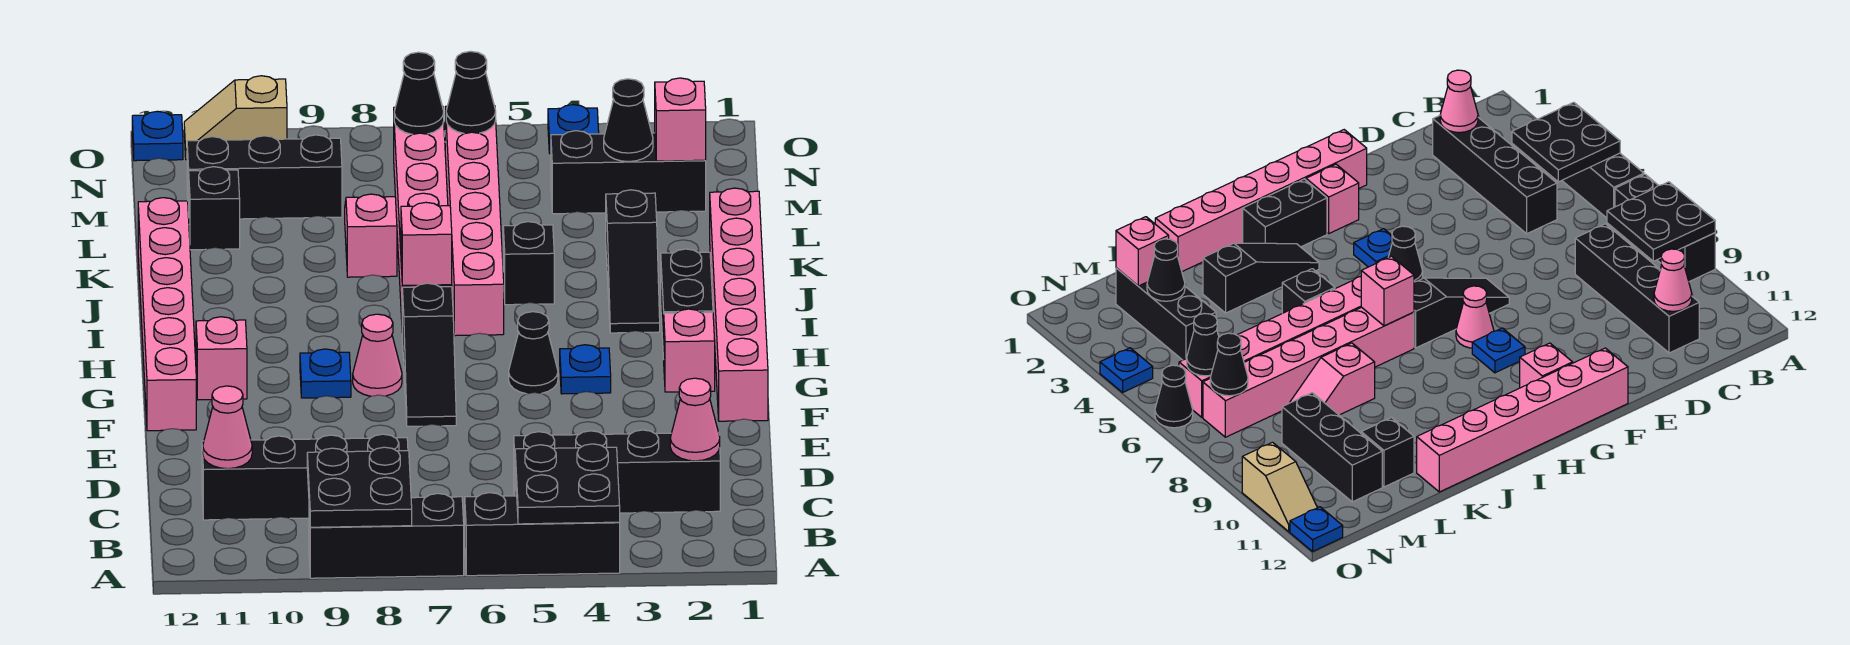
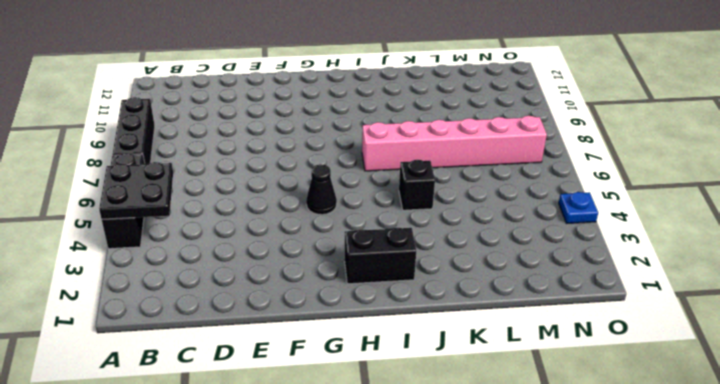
none -> black brick C2:C5 level 1
none -> black brick C8:C11 level 1
none -> pink brick F1:K1 level 1
none -> black slope F7:H7 level 1 top H

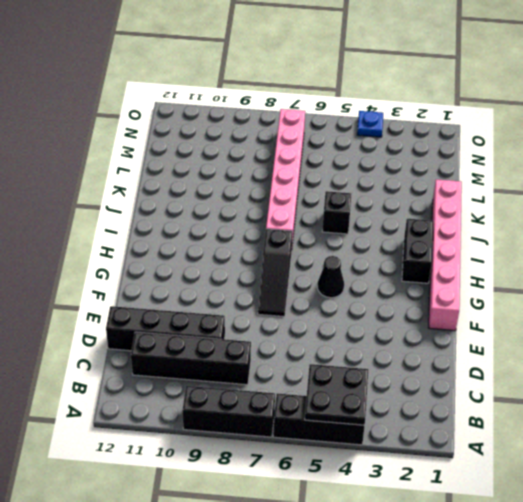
black brick D9:D12 level 1 -> black brick C2:C5 level 1
none -> pink brick F12:K12 level 1
none -> pink brick G2 level 1
none -> blue plate G4 level 1
none -> pink cone G8 level 1

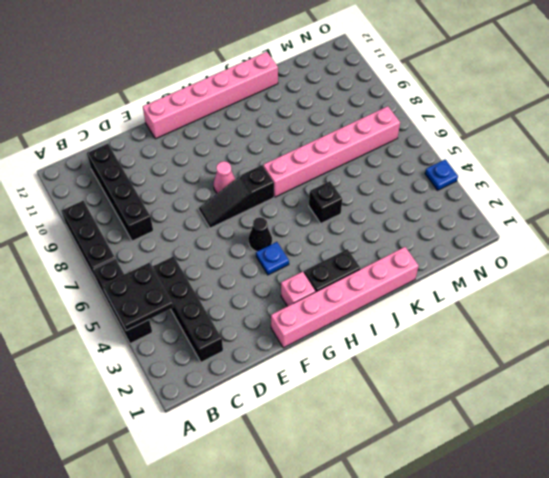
none -> blue plate G9 level 1
none -> pink brick G11 level 1
none -> black slope I3:K3 level 1 top K
none -> pink brick I6:N6 level 1

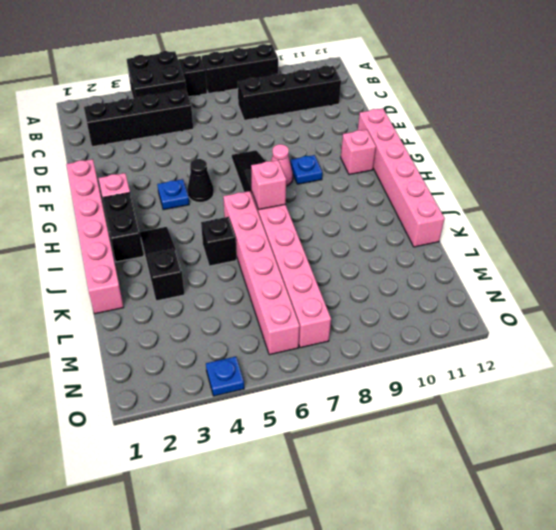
none -> pink slope K8:L8 level 1 top K
none -> black brick L11 level 1
none -> black brick M2:M4 level 1
none -> black brick M9:M11 level 1

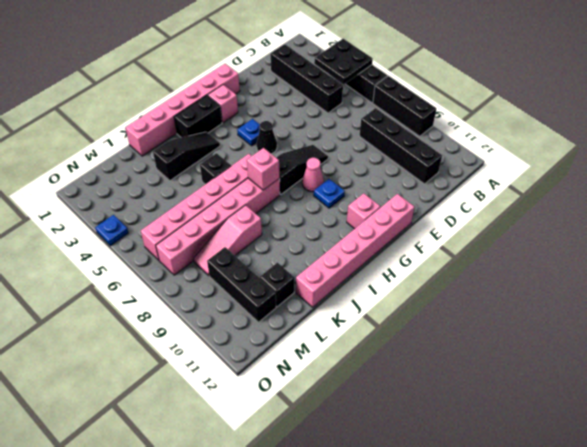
pink slope K8:M8 level 1 top K -> pink slope K8:L8 level 1 top K
none -> black brick M2:M4 level 1
none -> black cone O6 level 1
none -> tan slope O10:O11 level 1 top 10
none -> blue plate O12 level 1

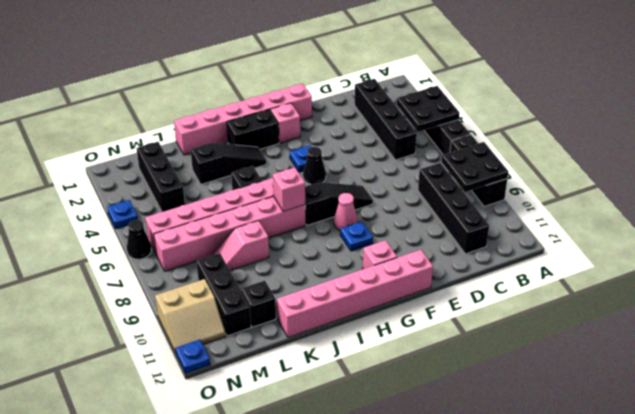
tan slope N10:O11 level 1 top 10 -> tan slope O10:O11 level 1 top 10
none -> pink cone C2 level 2
none -> pink cone C11 level 2
none -> pink brick M2 level 2
none -> black cone M3 level 2

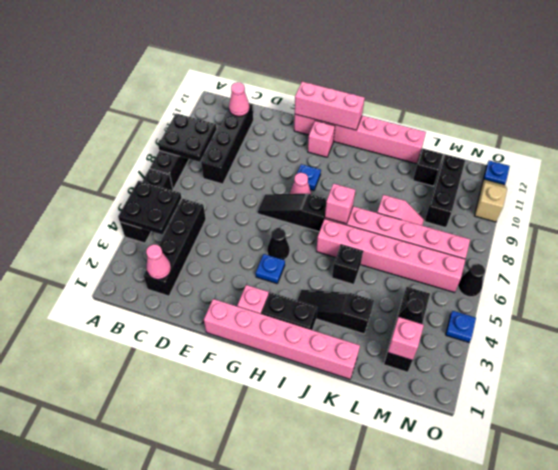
pink brick F12:H12 level 2 -> none
none -> black cone N6 level 2
none -> black cone N7 level 2

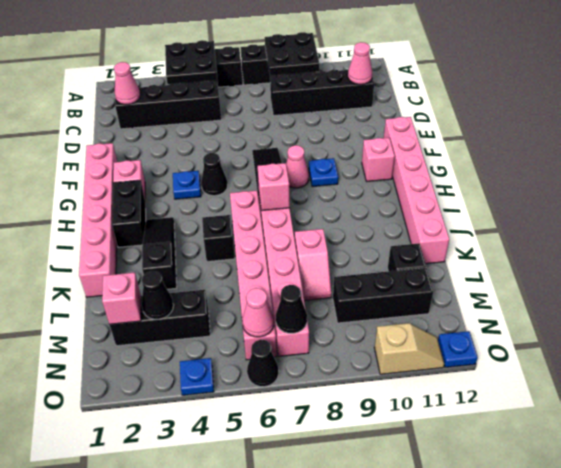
pink cone N6 level 2 -> black cone N6 level 2

